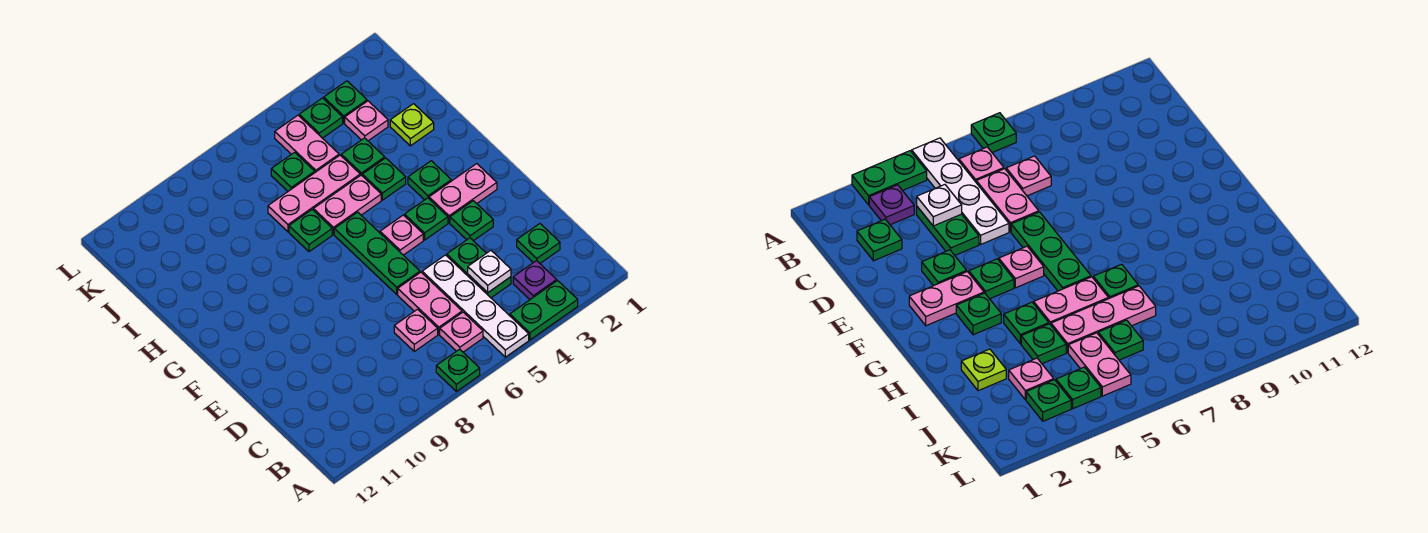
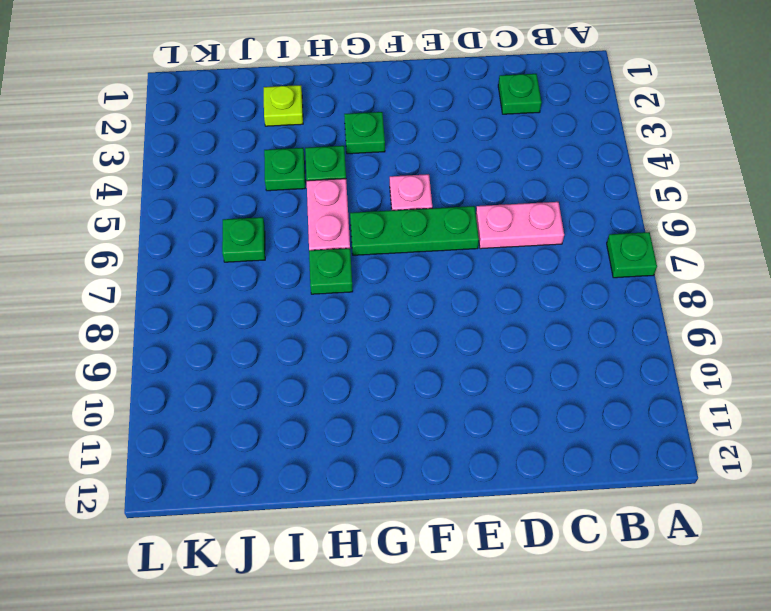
none -> green plate A3:A4 level 1
none -> white plate A5:D5 level 1
none -> purple plate B3 level 1

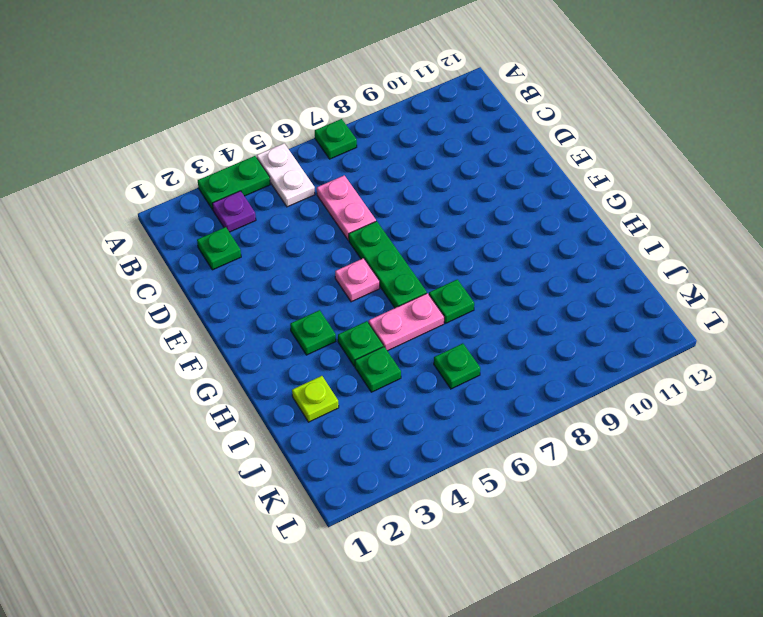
white plate A5:B5 level 1 -> white plate A5:D5 level 1
none -> pink plate B6 level 1
none -> green plate C4:D4 level 1
none -> pink plate C7 level 1

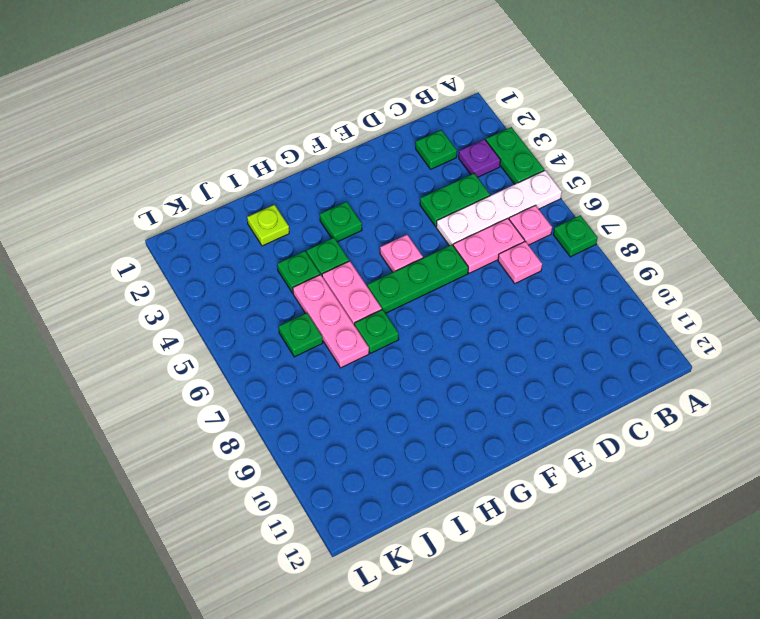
none -> green plate E3 level 1
none -> pink plate F2:F3 level 1
none -> green plate F4 level 1

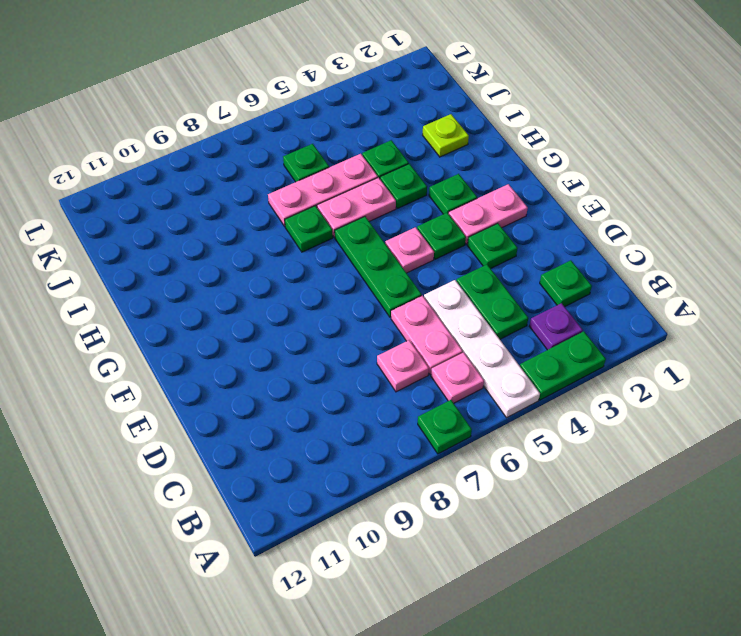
none -> pink plate J3 level 1
none -> pink plate J5:K5 level 1
none -> green plate K3 level 1

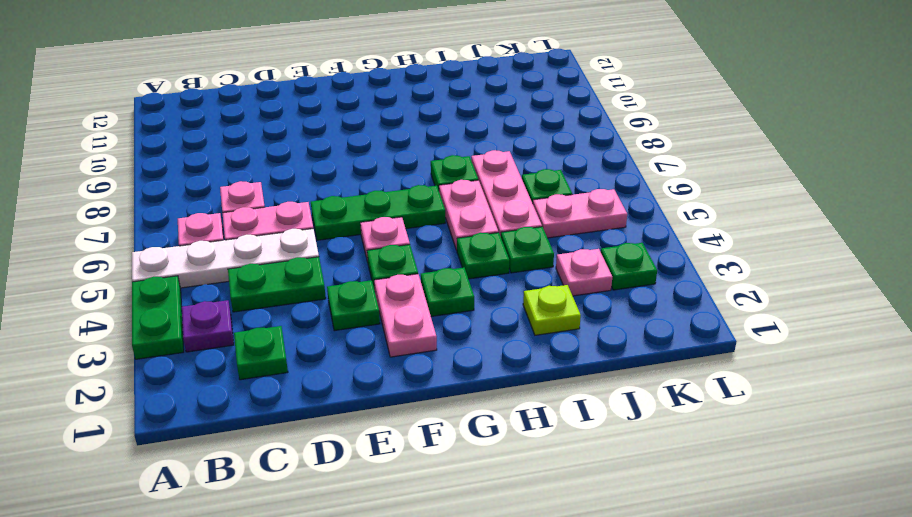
none -> green plate A7 level 1
none -> green plate K4 level 1
none -> white plate C4 level 2

